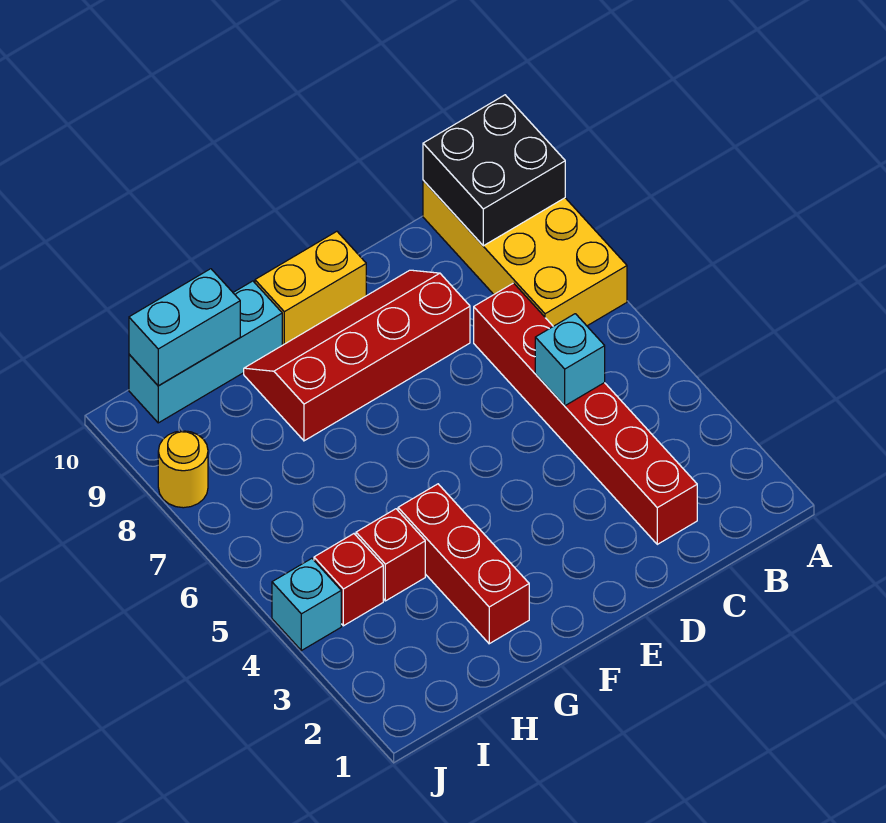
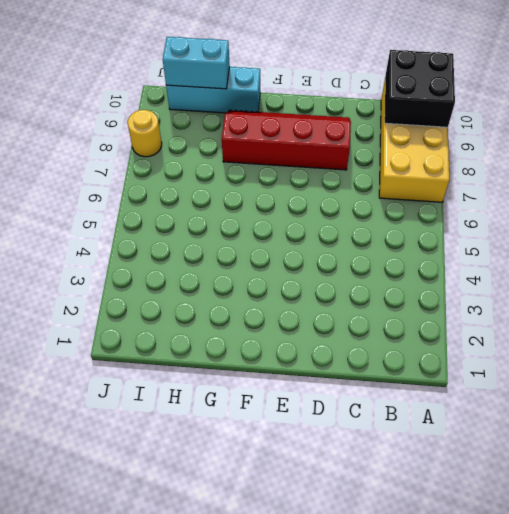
none -> red brick C2:C7 level 1
none -> yellow brick E10:F10 level 1
none -> red brick G2:G4 level 1

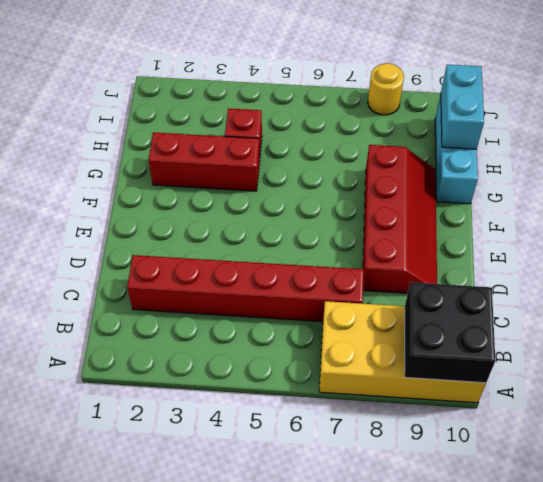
none -> yellow brick E10:F10 level 1
none -> red brick I4 level 1
none -> cyan brick J4 level 1

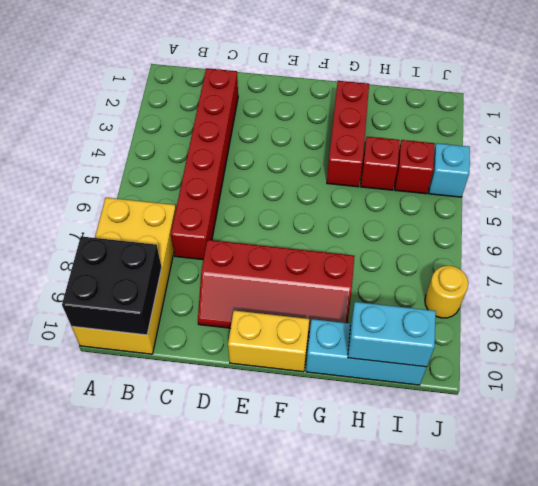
none -> cyan brick C5 level 2

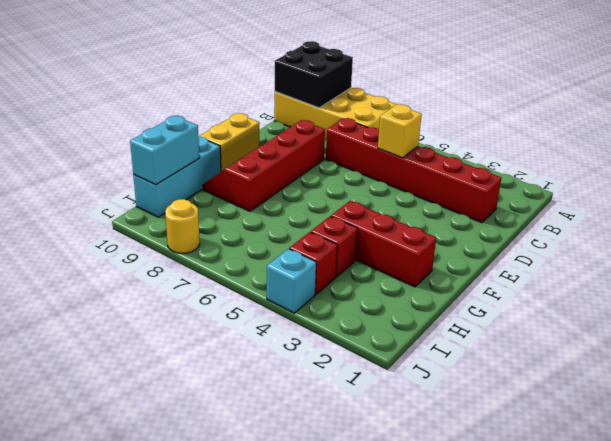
yellow brick C5 level 2 -> cyan brick C5 level 2

